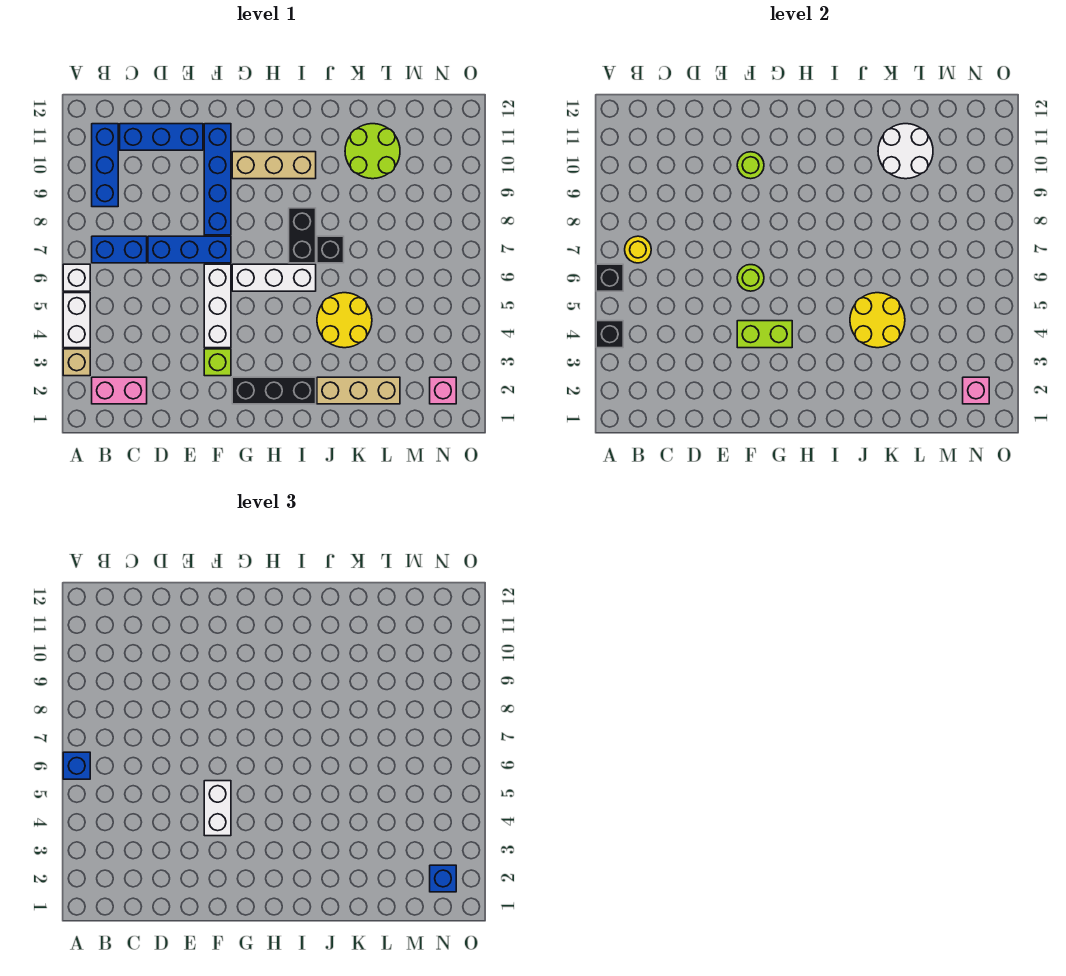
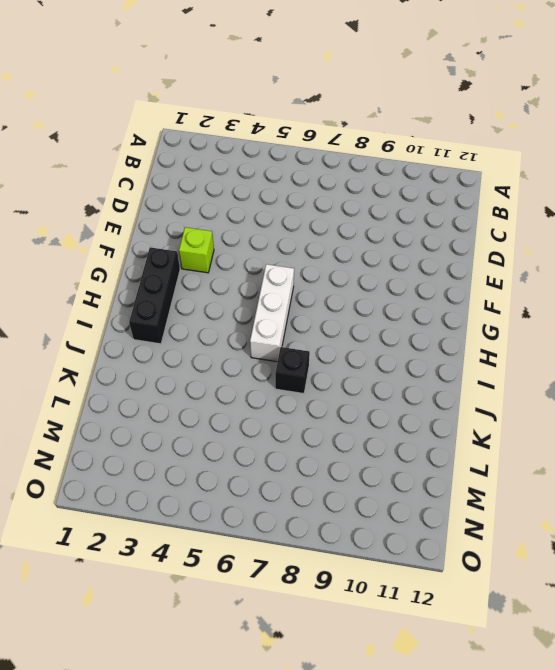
none -> tan brick A3 level 1
none -> white brick A4:A5 level 1
none -> white brick A6 level 1
none -> pink brick B2:C2 level 1

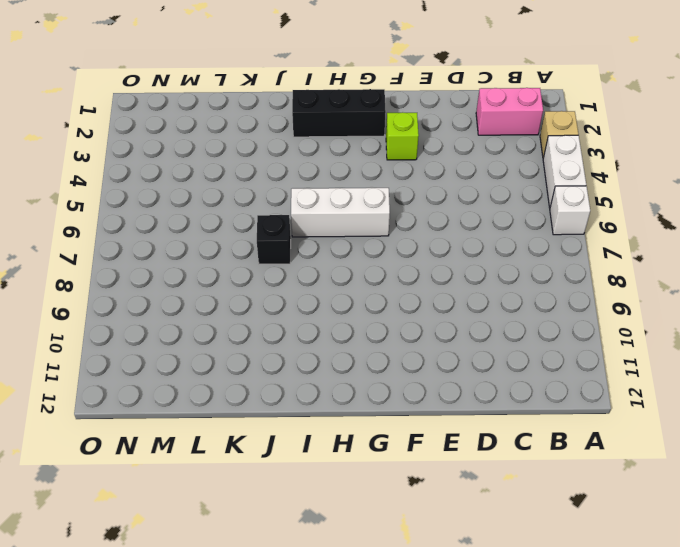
none -> blue brick B7:C7 level 1
none -> blue brick B9:B11 level 1
none -> blue brick C11:E11 level 1
none -> blue brick D7:F7 level 1

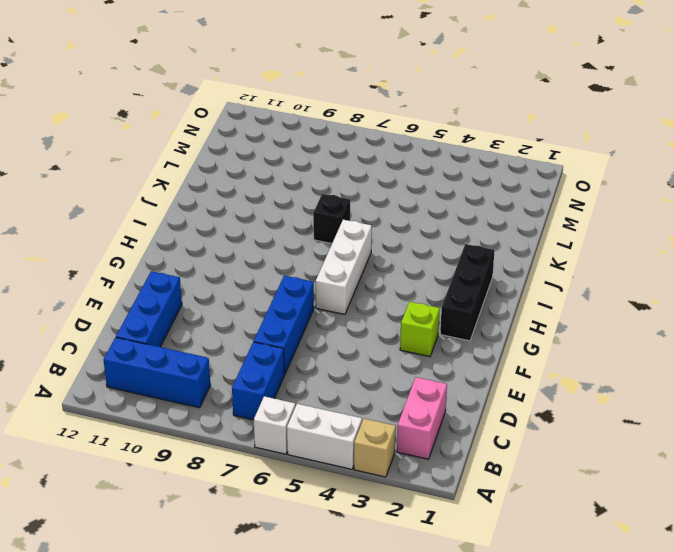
none -> white brick F4:F6 level 1
none -> blue brick F8:F11 level 1
none -> tan brick G10:I10 level 1
none -> black brick I7:I8 level 1

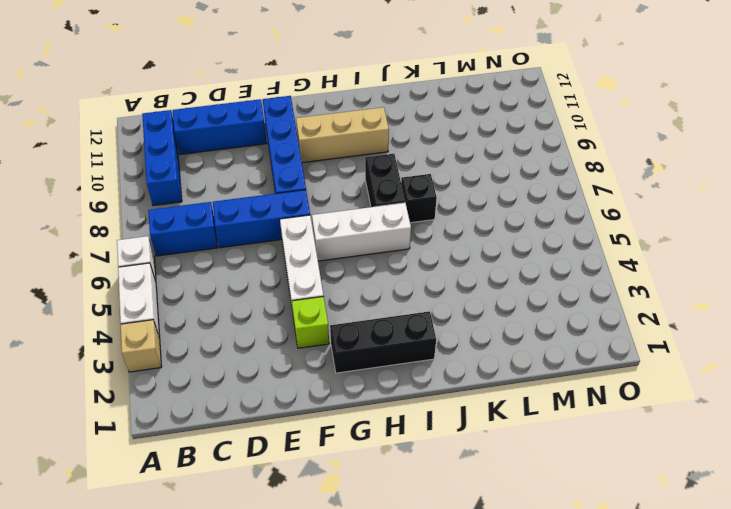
none -> pink brick B2:C2 level 1
none -> tan brick J2:L2 level 1
none -> yellow round brick J4:K5 level 1
none -> lime round brick K10:L11 level 1

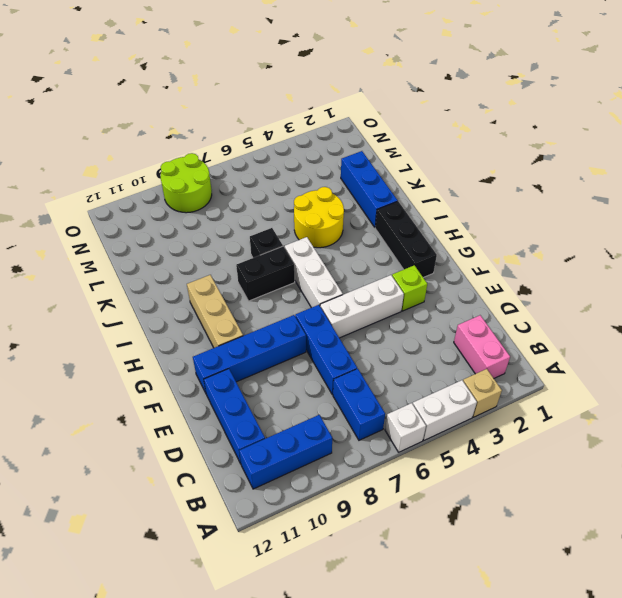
blue brick J2:L2 level 1 -> tan brick J2:L2 level 1
lime round brick N8:O9 level 1 -> lime round brick K10:L11 level 1
none -> pink brick N2 level 1
none -> black brick A4 level 2
none -> black brick A6 level 2
none -> yellow round brick B7 level 2

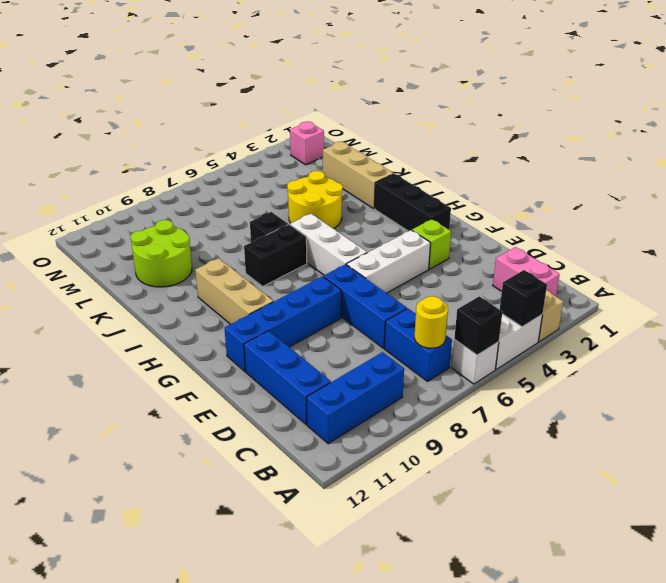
none -> lime brick F4:G4 level 2
none -> lime round brick F6 level 2
none -> lime round brick F10 level 2
none -> yellow round brick J4:K5 level 2

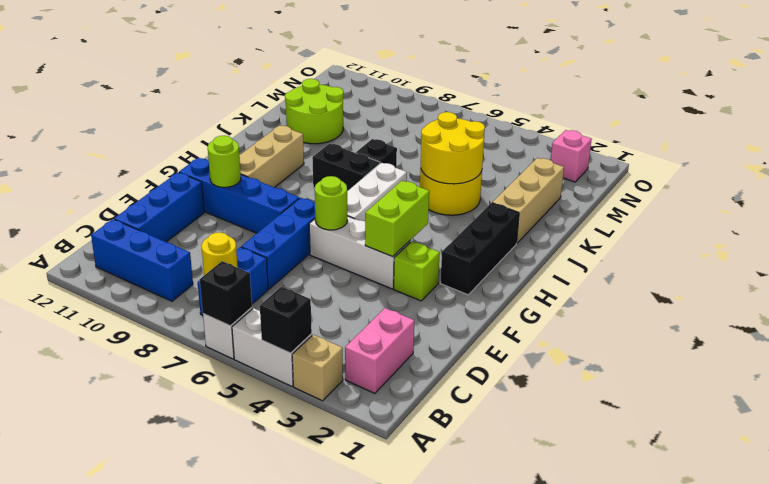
none -> white round brick K10:L11 level 2
none -> pink brick N2 level 2
none -> blue brick A6 level 3
none -> white brick F4:F5 level 3

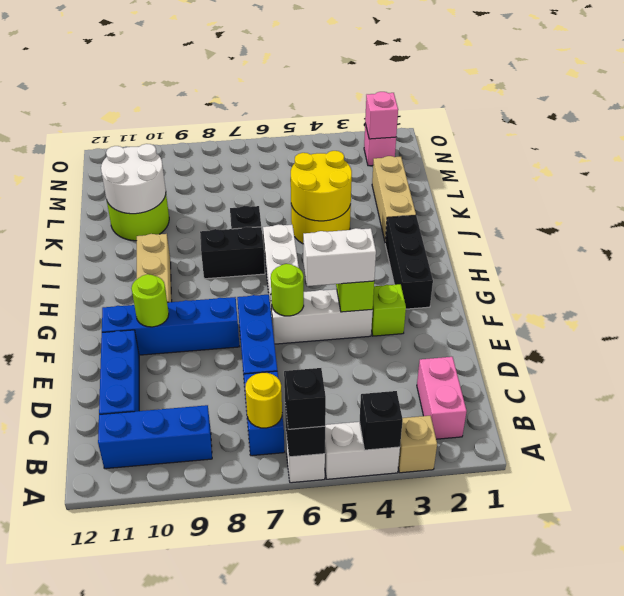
black brick A6 level 3 -> blue brick A6 level 3
none -> blue brick N2 level 3

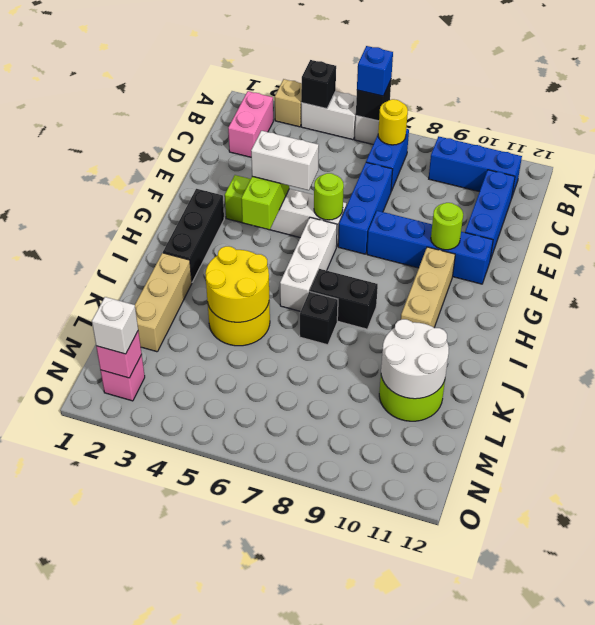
white brick N2 level 3 -> blue brick N2 level 3

